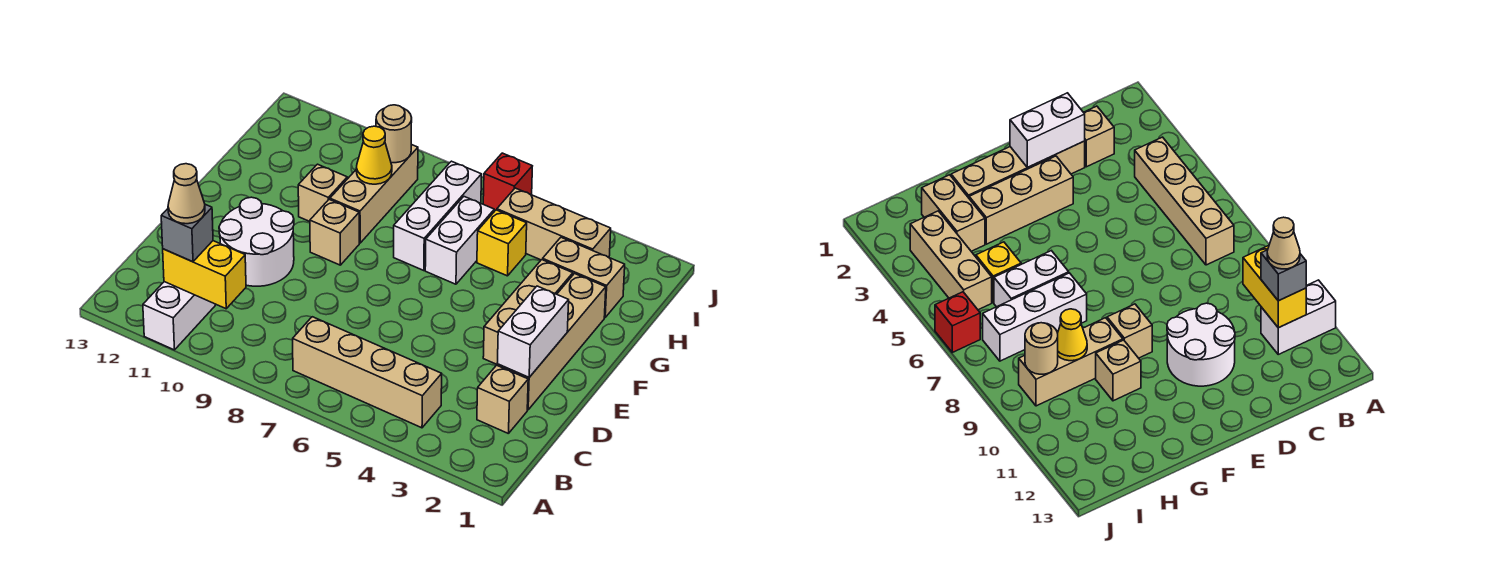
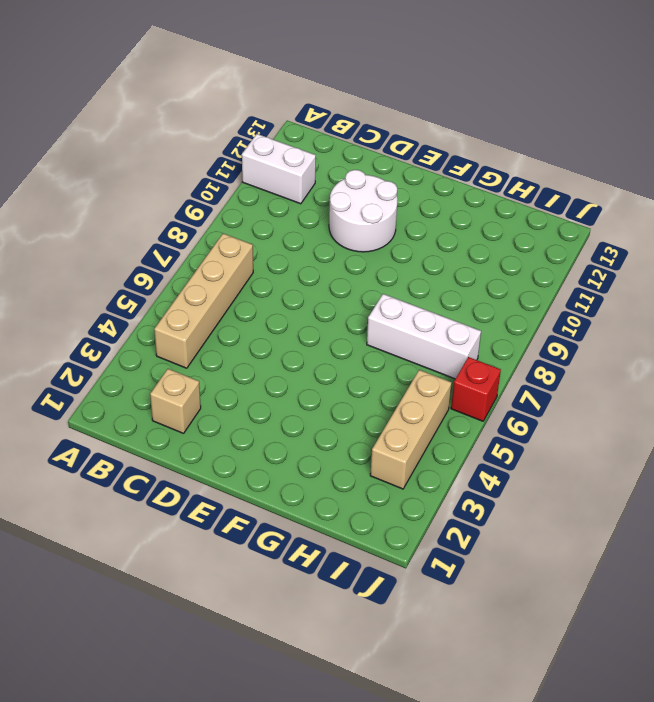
none -> tan brick D2:G2 level 1
none -> tan brick E3:G3 level 1
none -> tan brick F9 level 1

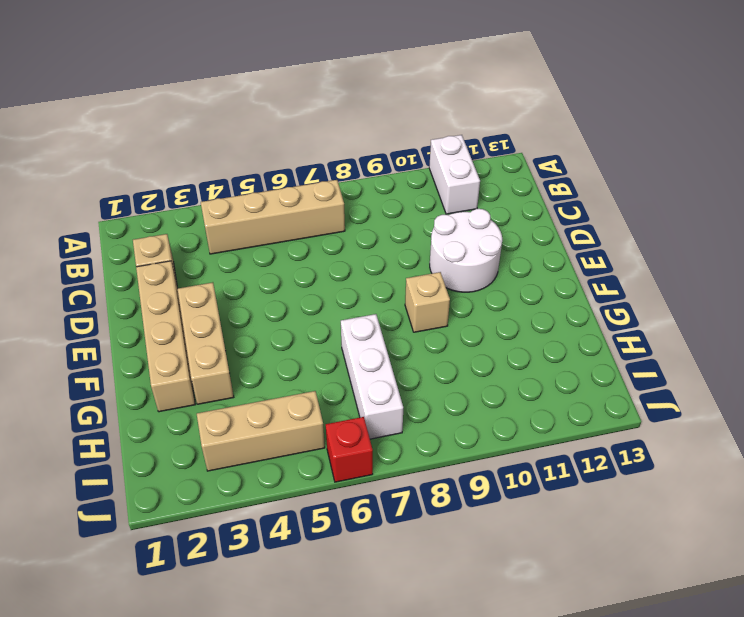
none -> white brick G6:H6 level 1
none -> tan brick G9:I9 level 1
none -> tan brick G10 level 1

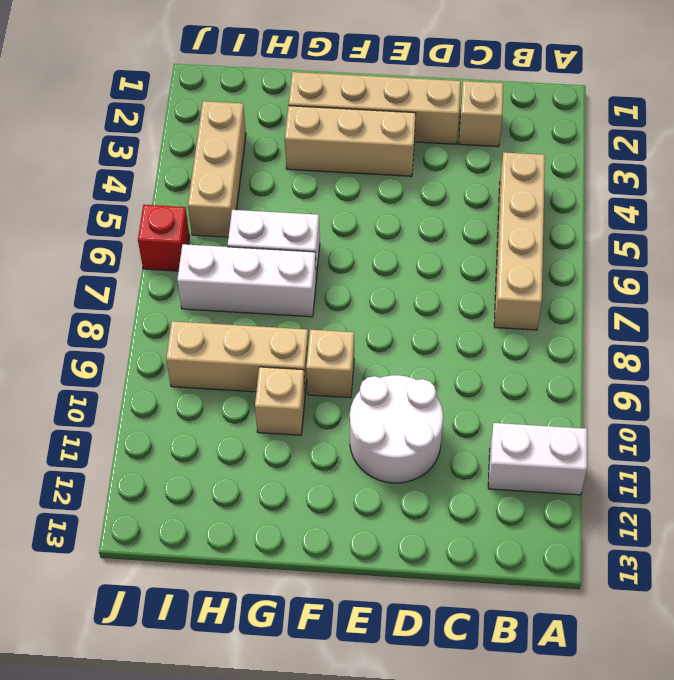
none -> tan brick H2:H3 level 1
none -> yellow brick H5 level 1
none -> yellow brick B10:B11 level 2

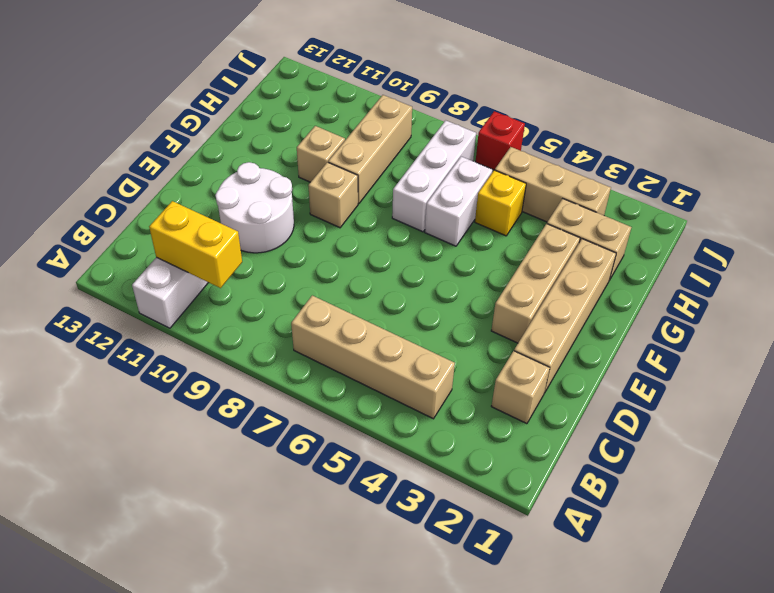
none -> white brick D2:E2 level 2
none -> yellow cone H9 level 2
none -> tan round brick I9 level 2

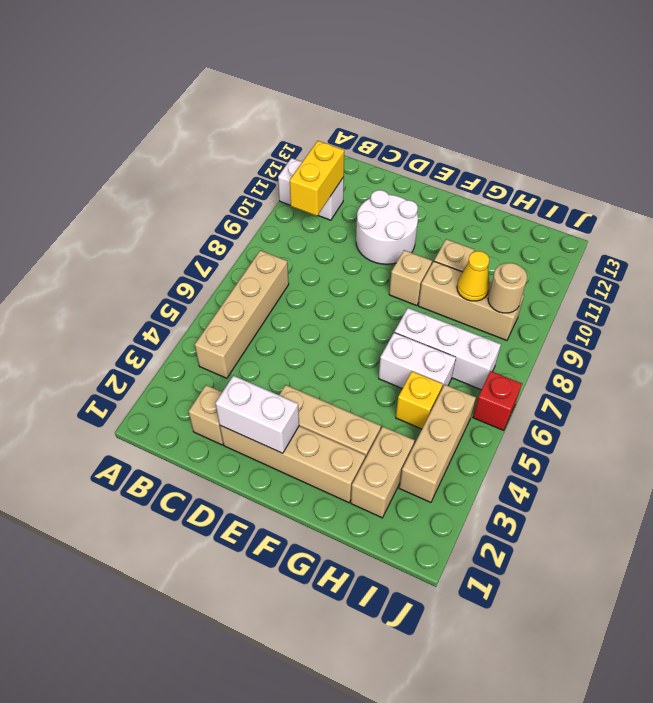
none -> grey brick B11 level 3
none -> tan cone B11 level 4

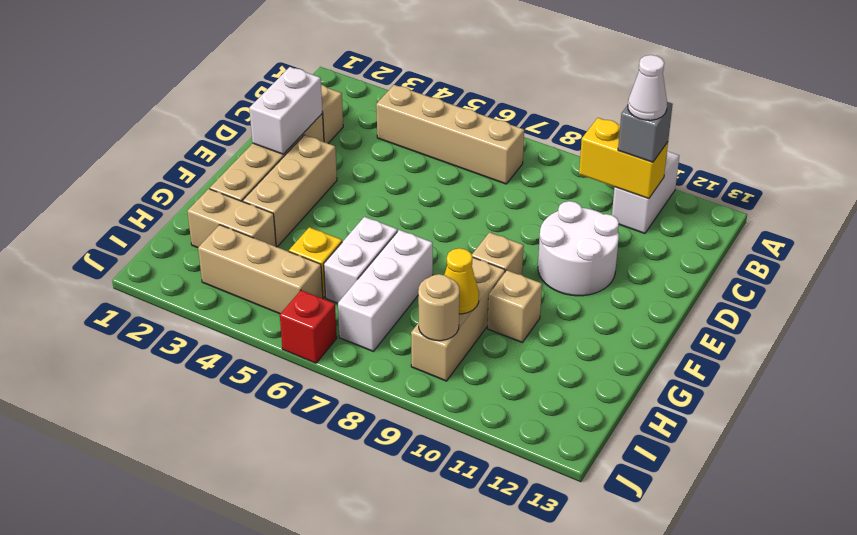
white cone B11 level 4 -> tan cone B11 level 4

